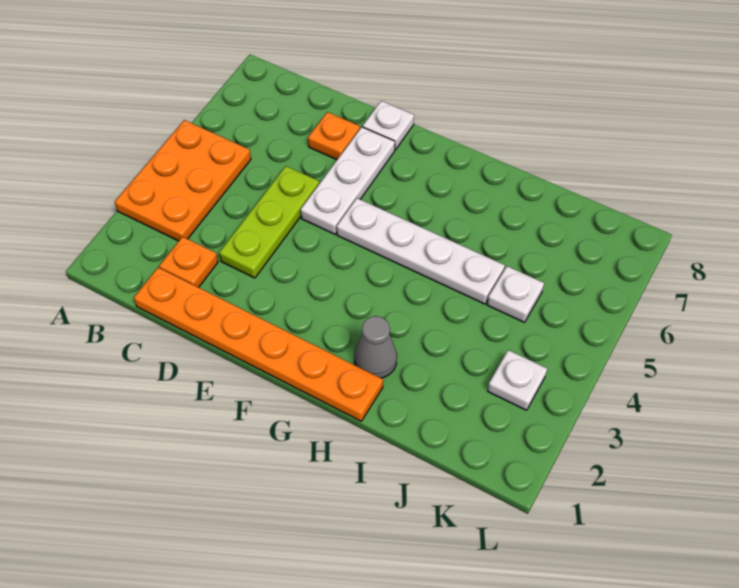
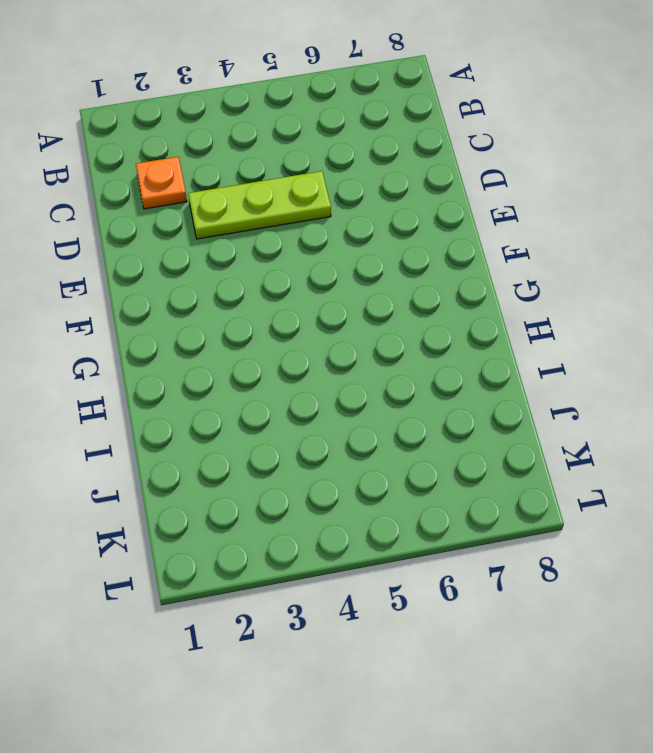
none -> orange plate A3:B5 level 1
none -> orange plate C1:H1 level 1

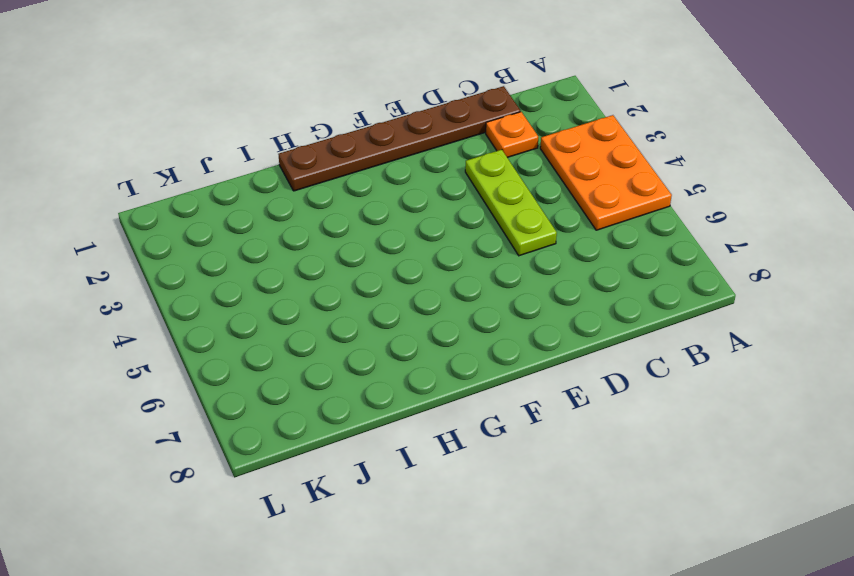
brown plate C1:H1 level 1 -> orange plate C1:H1 level 1
none -> orange plate D7 level 1
none -> white plate E5:E7 level 1

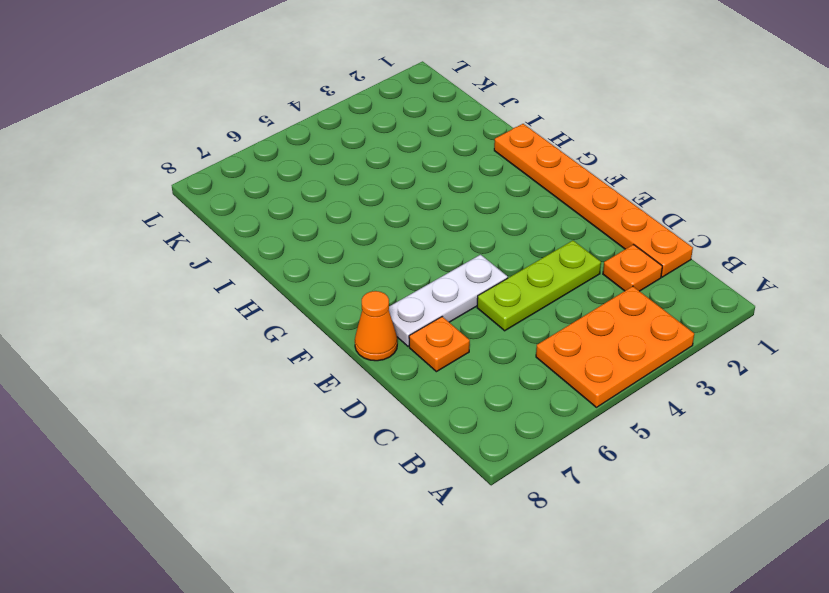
orange cone E8 level 1 -> white plate E8 level 1
none -> white plate F5:I5 level 1
none -> grey cone H2 level 1

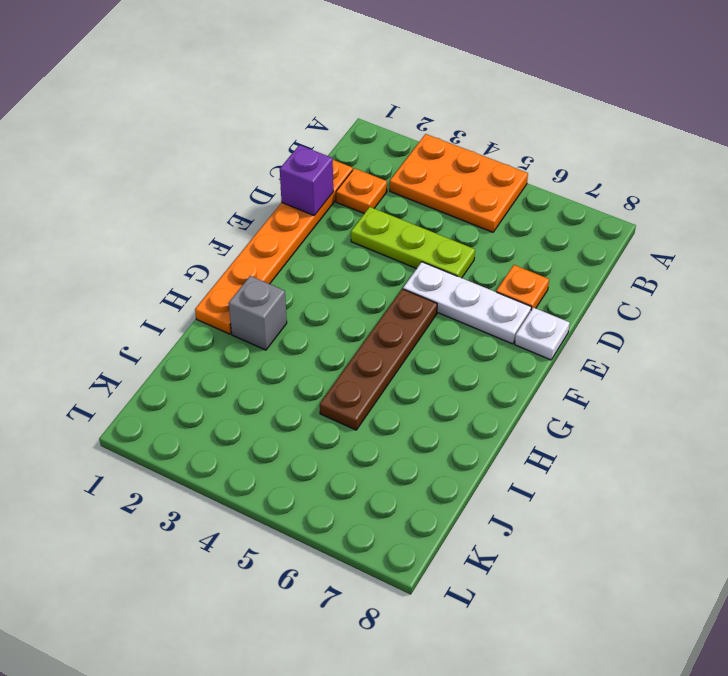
purple brick D1 level 2 -> none
brown plate F5:I5 level 1 -> white plate F5:I5 level 1
grey brick H2 level 1 -> grey cone H2 level 1
none -> white plate J5 level 1
none -> white plate K3 level 1

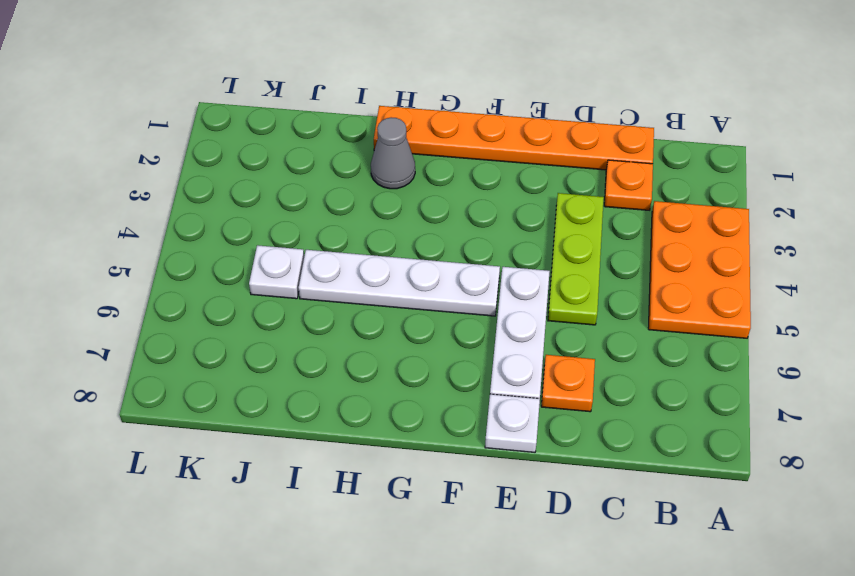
none -> white plate K3 level 1

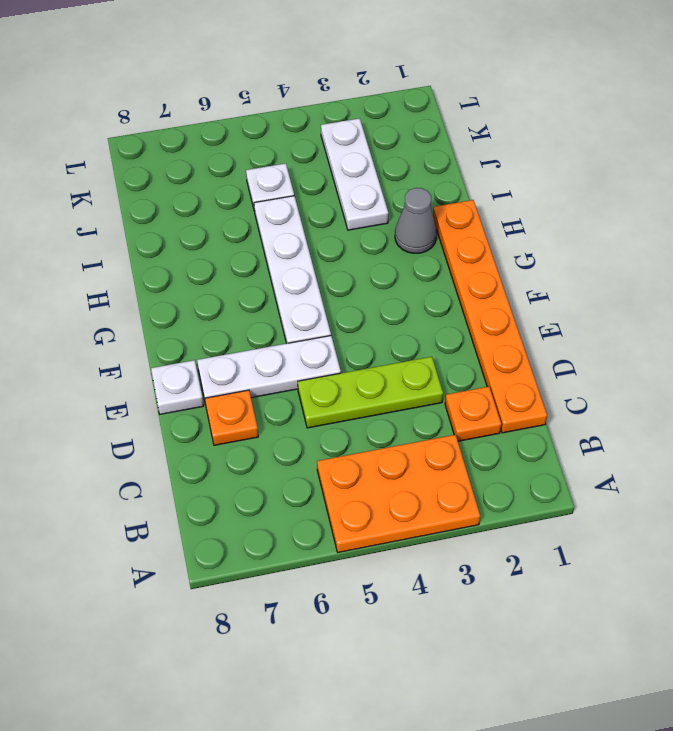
white plate I3:K3 level 1 -> white plate K3 level 1

